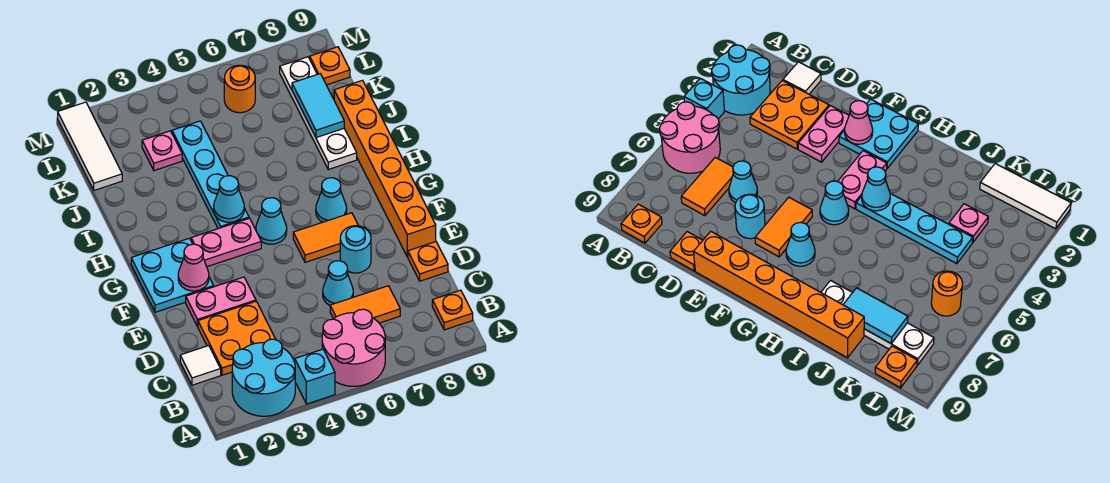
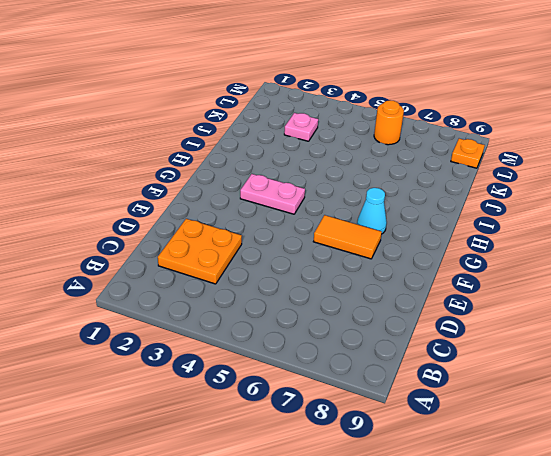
none -> cyan round brick A2:B3 level 1
none -> cyan brick A4 level 1
none -> pink round brick A5:B6 level 1

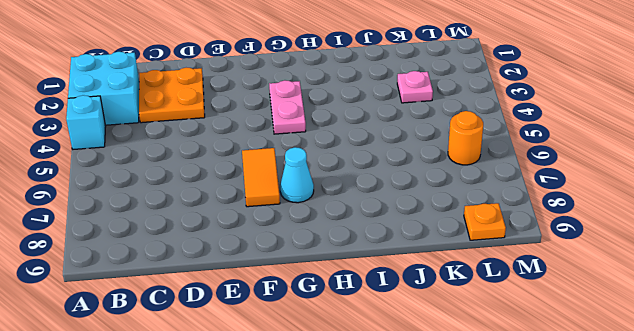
cyan brick A2:B3 level 1 -> cyan round brick A2:B3 level 1
none -> pink round brick A5:B6 level 1
none -> orange plate B9 level 1
none -> white tile C1 level 1

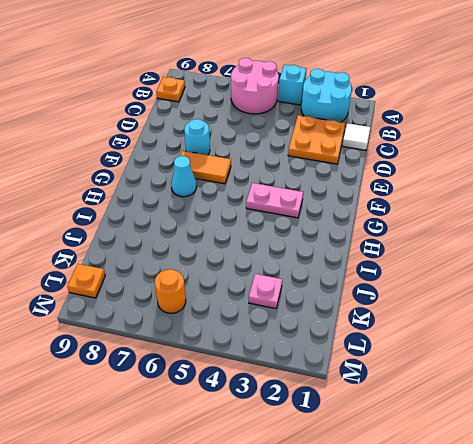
none -> orange tile C6:C7 level 1
none -> cyan cone D6 level 1
none -> orange plate D9 level 1

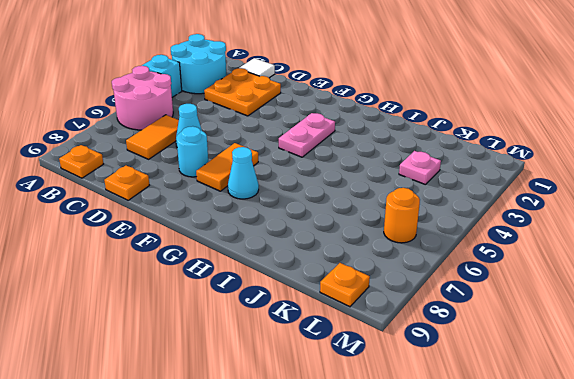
none -> pink plate E2:E3 level 1
none -> orange brick E9:J9 level 1
none -> cyan plate F1:G2 level 1

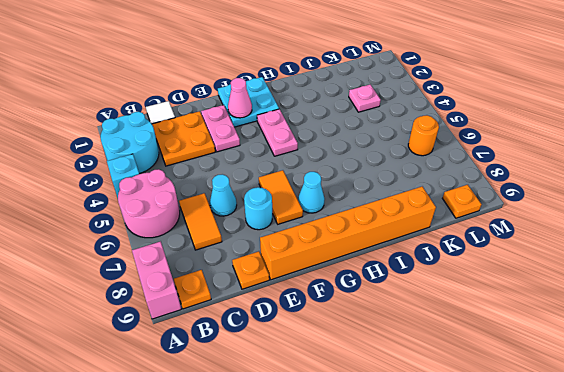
pink brick A8:A9 level 1 -> none
none -> cyan cone G5 level 1
none -> cyan plate H4:K4 level 1
none -> white plate I8:L8 level 1

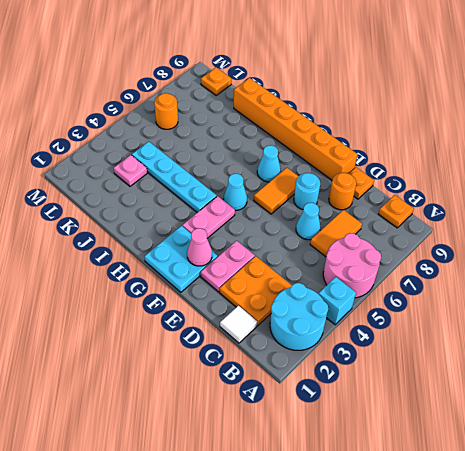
orange round brick D8 level 1 -> none
none -> white plate I8:L8 level 1
none -> white tile K1:M1 level 1
none -> cyan cone H4 level 2

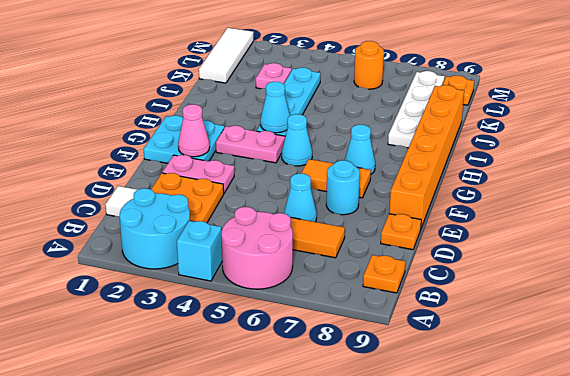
none -> cyan tile J8:K8 level 2

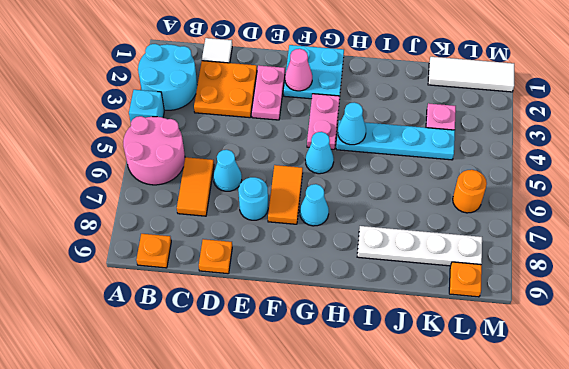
none -> orange brick E9:J9 level 1
none -> cyan tile J8:K8 level 2

